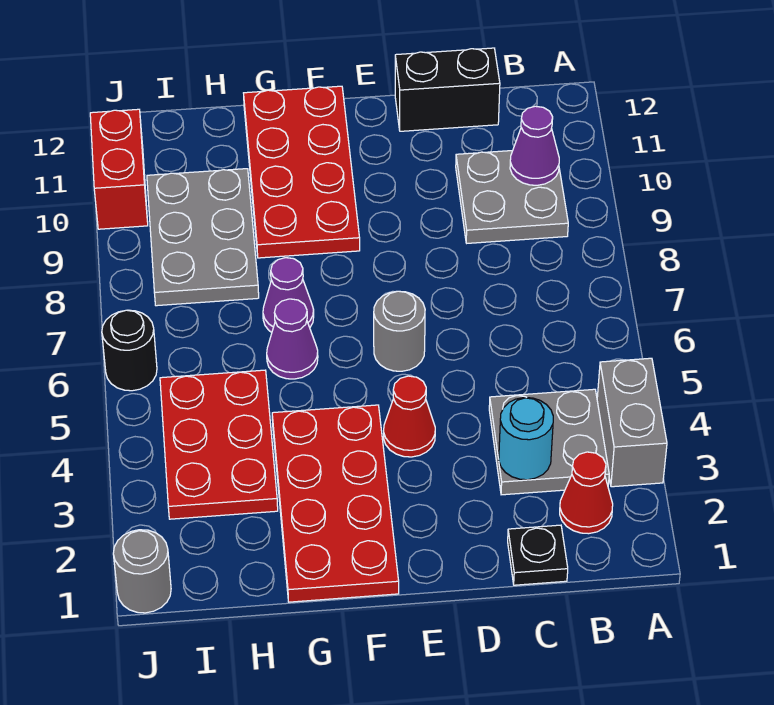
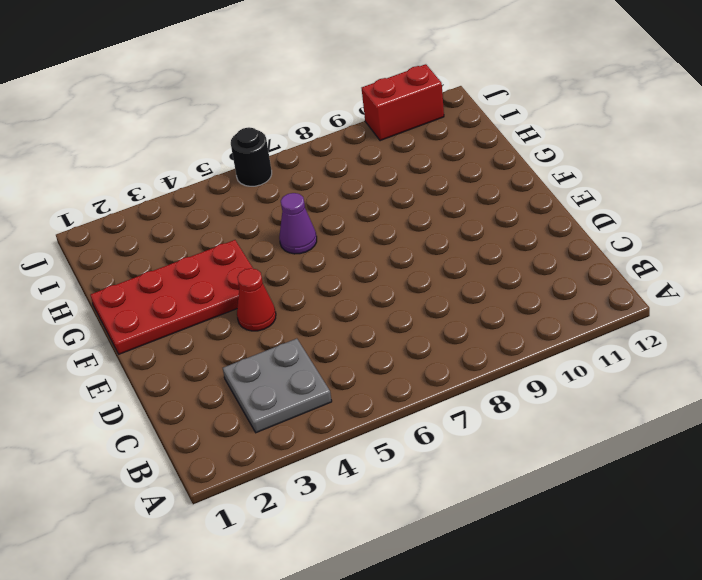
none -> grey brick A3:A4 level 1
none -> red cone B2 level 1
none -> grey plate B9:C10 level 1

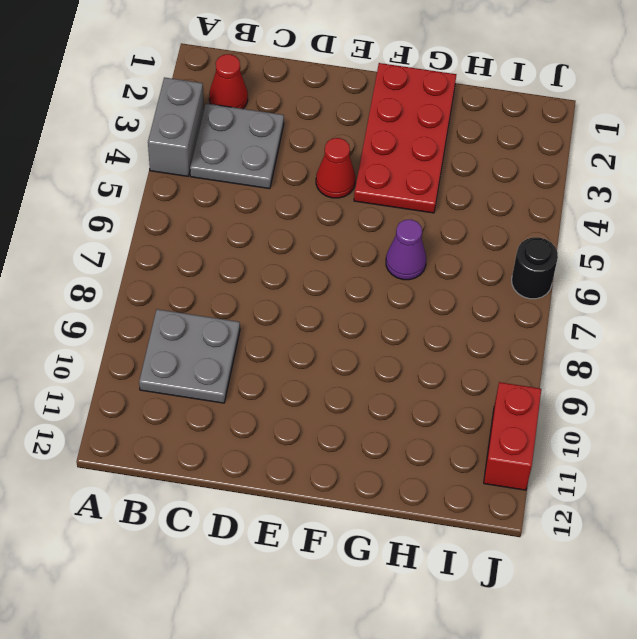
none -> black plate C1 level 1
none -> black brick C12:D12 level 1
none -> grey round brick E6 level 1

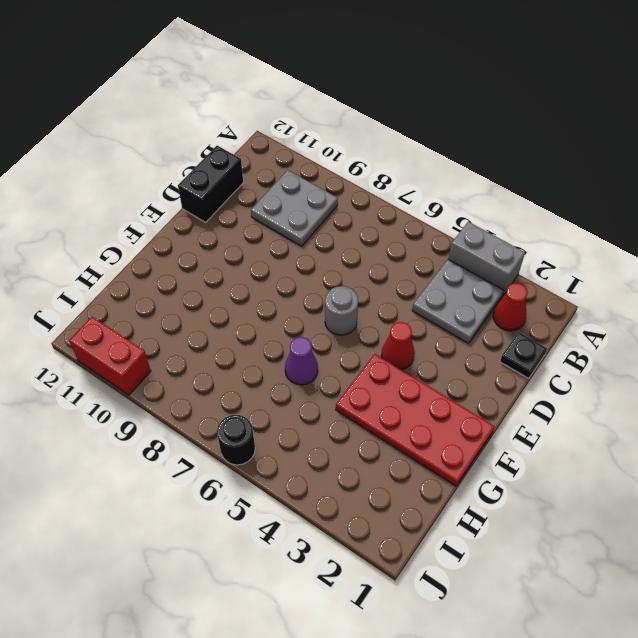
none -> red plate F9:G12 level 1
none -> purple cone G7 level 1
none -> red plate H3:I5 level 1

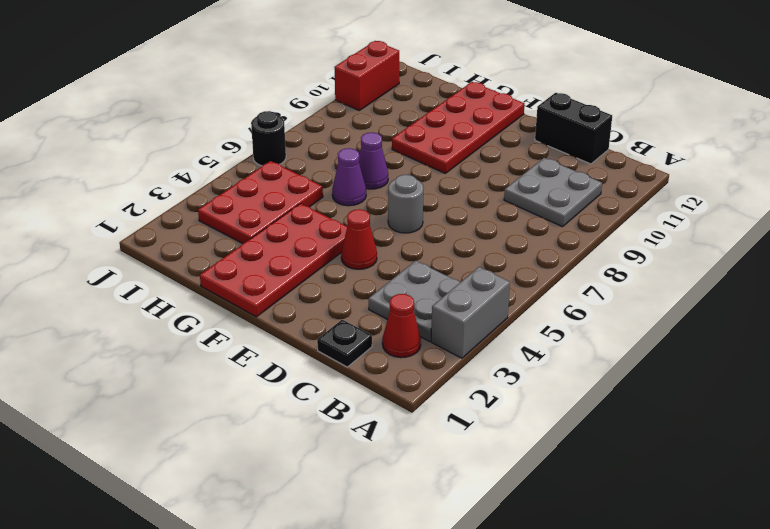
none -> grey plate H8:I10 level 1
none -> grey round brick J1 level 1
none -> purple cone B10 level 2

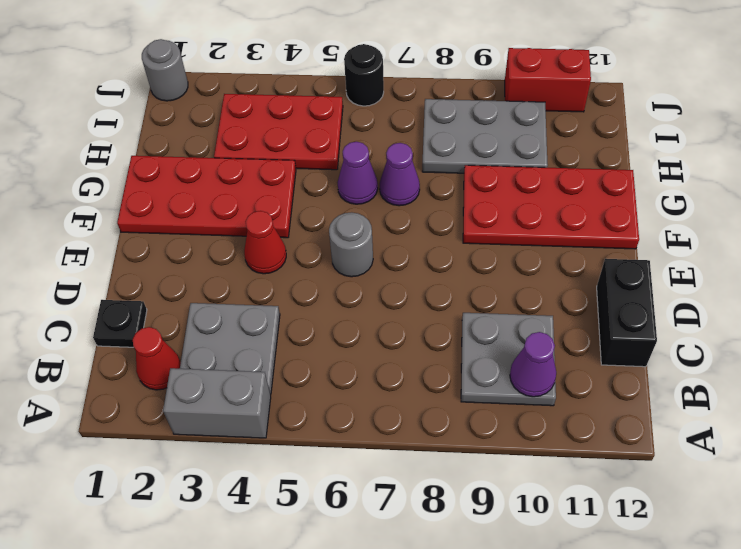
none -> cyan round brick C3 level 2

